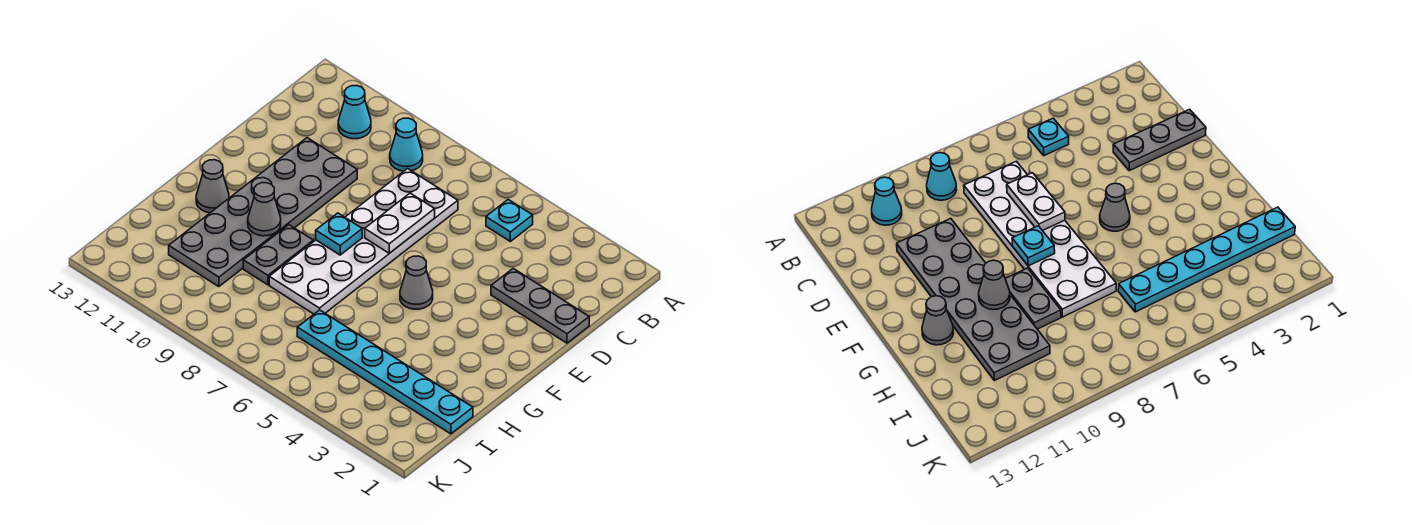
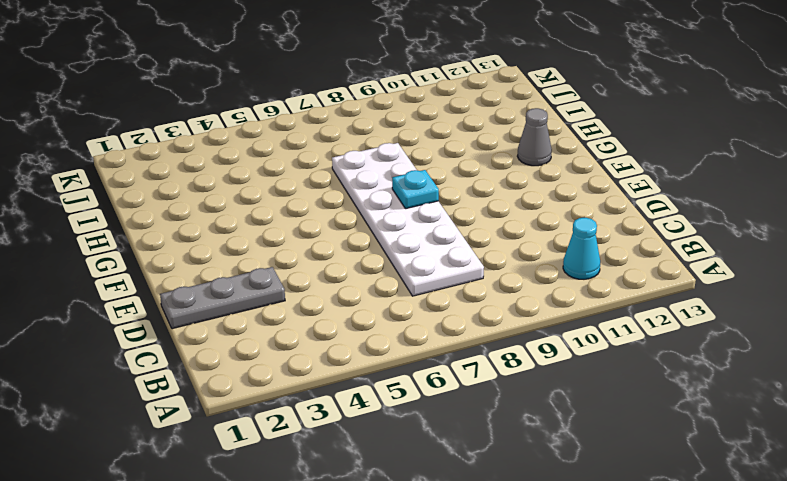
none -> cyan plate B5 level 1
none -> cyan cone B9 level 1
none -> grey plate D10:I11 level 1

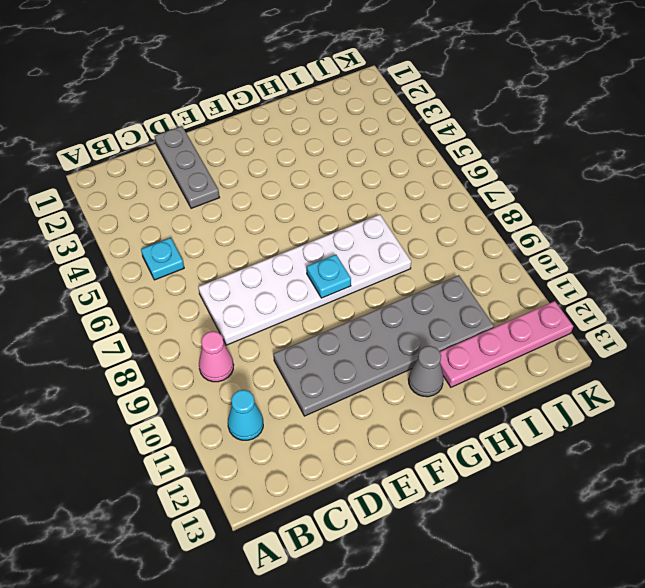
pink cone B9 level 1 -> cyan cone B9 level 1
pink plate H12:K12 level 1 -> none
none -> grey cone F5 level 1
none -> grey plate G9:H9 level 1
none -> cyan plate I1:I6 level 1

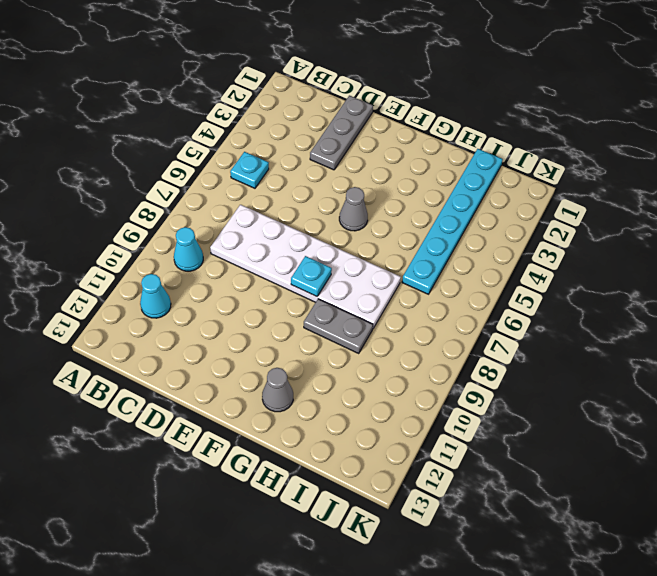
none -> grey plate D10:I11 level 1
none -> white plate D7:E7 level 2
none -> grey cone G10 level 2

